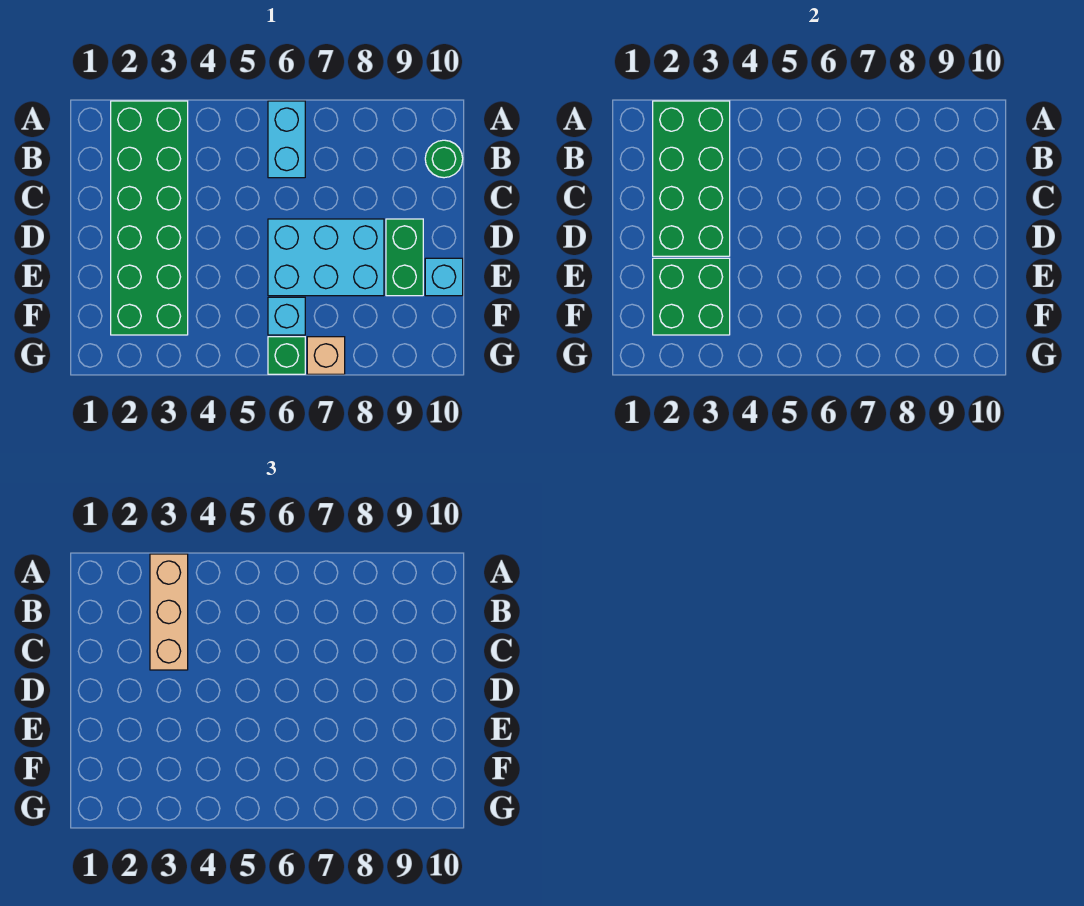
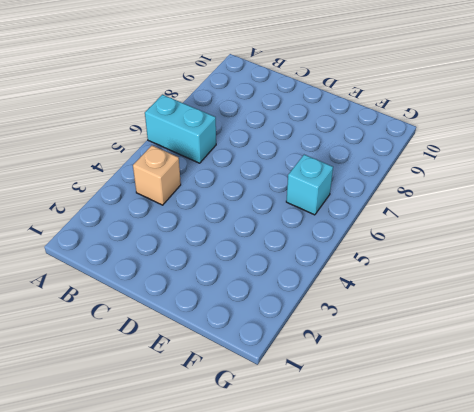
tan brick B4 level 1 -> tan brick G7 level 1
none -> green brick A2:F3 level 1
none -> green round brick B10 level 1
none -> cyan brick D6:E8 level 1

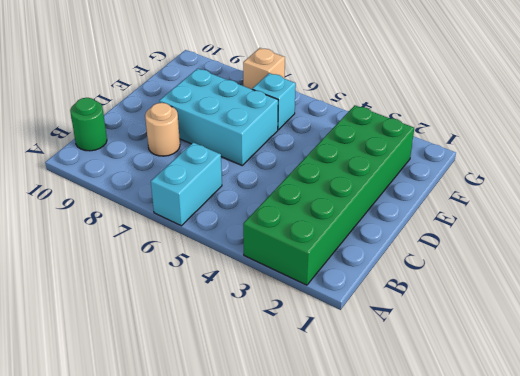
tan round brick C8 level 1 -> none
none -> green brick D9:E9 level 1
none -> cyan brick E10 level 1
none -> green brick G6 level 1

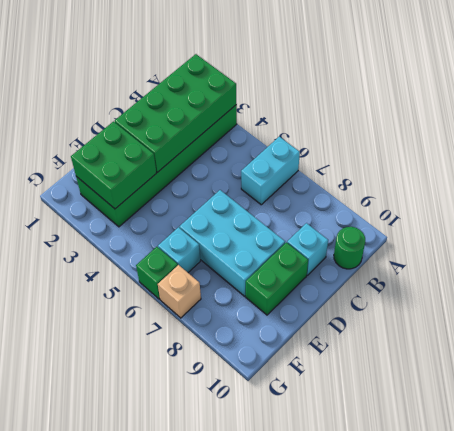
cyan brick C9 level 1 -> cyan brick E10 level 1
none -> tan brick A3:C3 level 3

